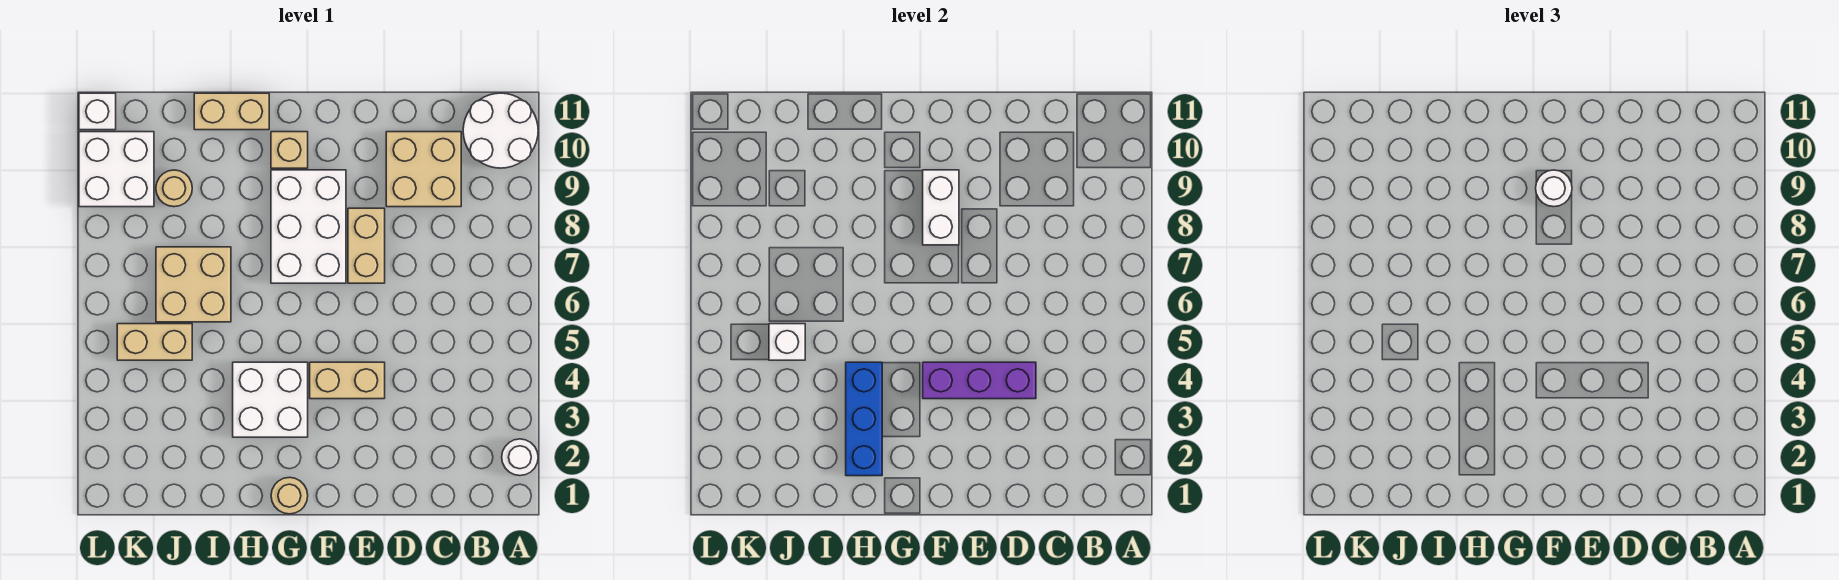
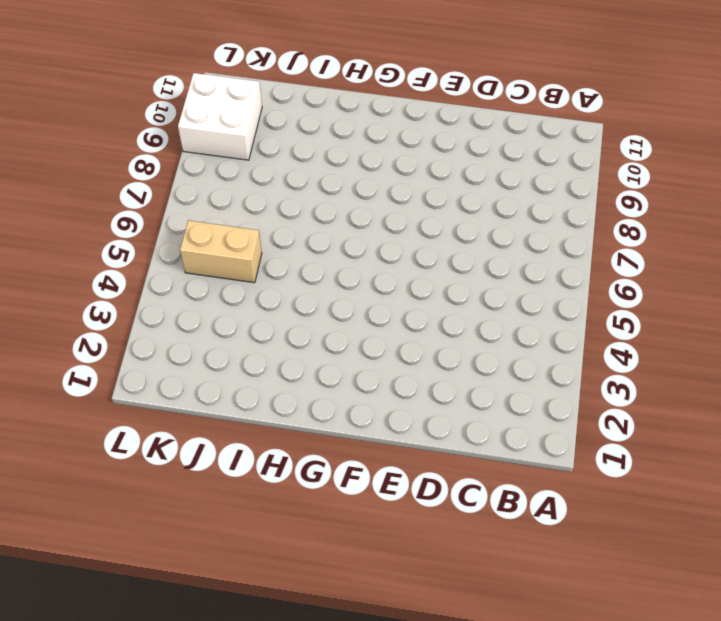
none -> white round brick A2 level 1
none -> white round brick A10:B11 level 1
none -> tan brick C9:D10 level 1

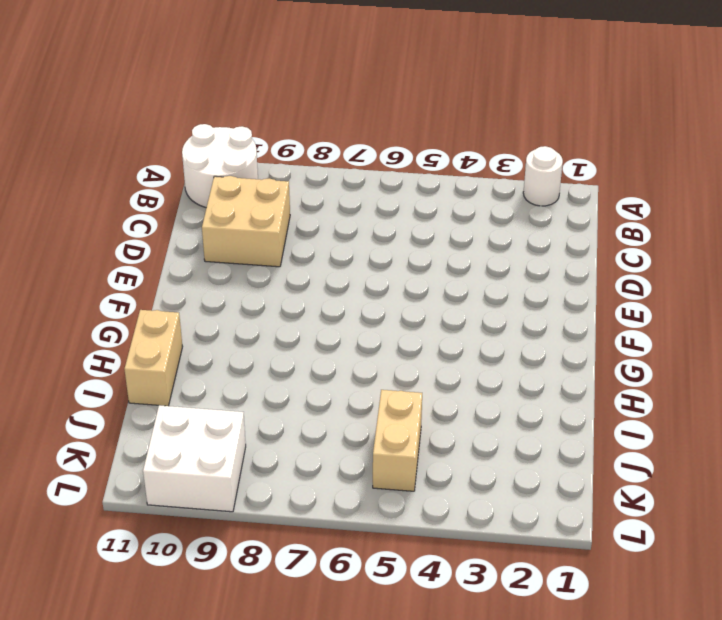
none -> tan brick E4:F4 level 1
none -> tan brick E7:E8 level 1
none -> white brick F7:G9 level 1

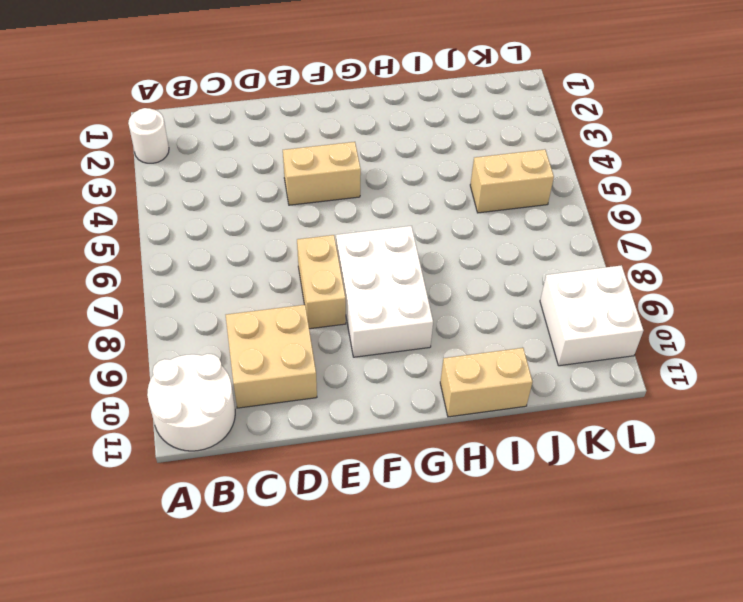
none -> tan round brick G1 level 1
none -> white brick G3:H4 level 1
none -> tan brick G10 level 1

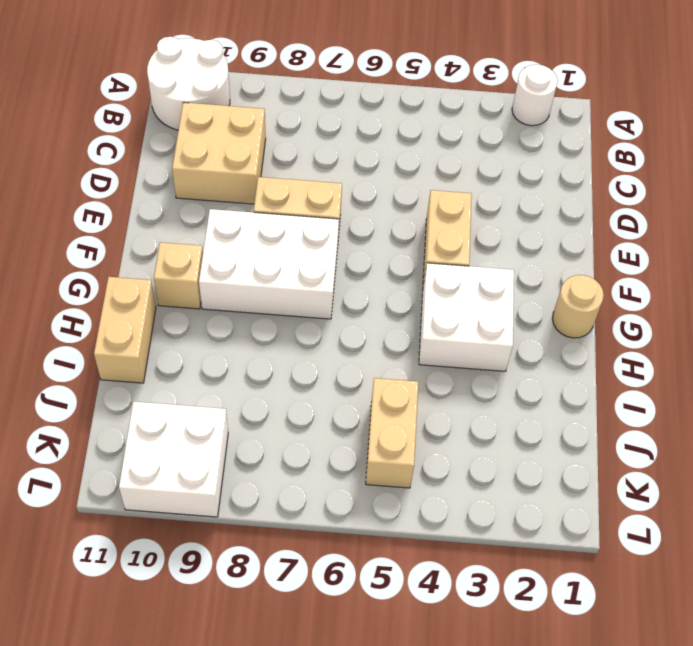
none -> tan brick I6:J7 level 1
none -> tan round brick J9 level 1
none -> white brick L11 level 1

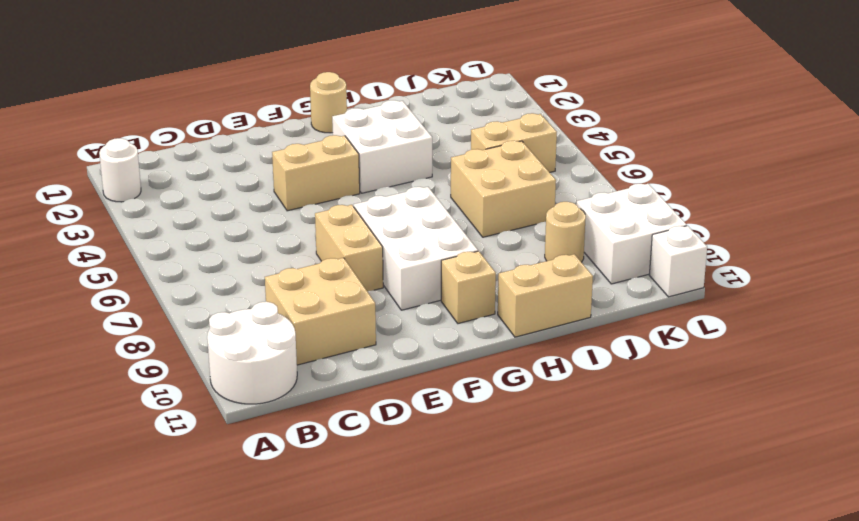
none -> purple brick D4:F4 level 2
none -> white brick F8:F9 level 2
none -> blue brick H2:H4 level 2

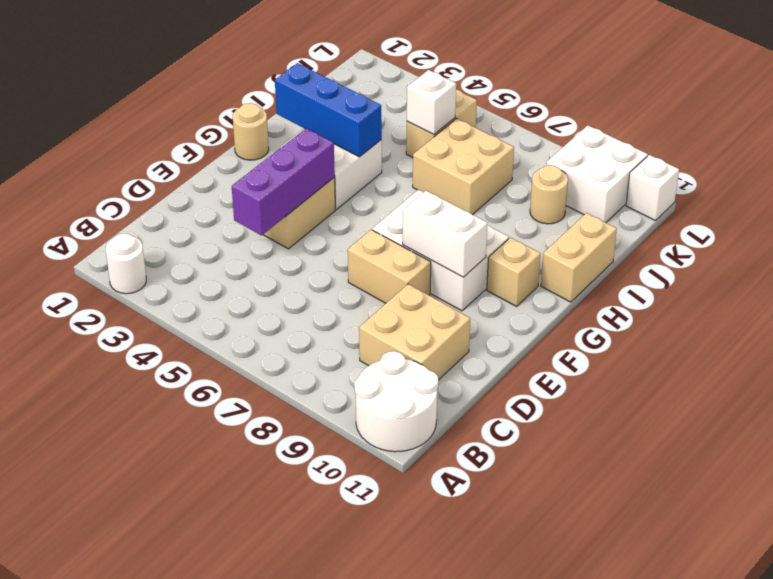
none -> white round brick F9 level 3

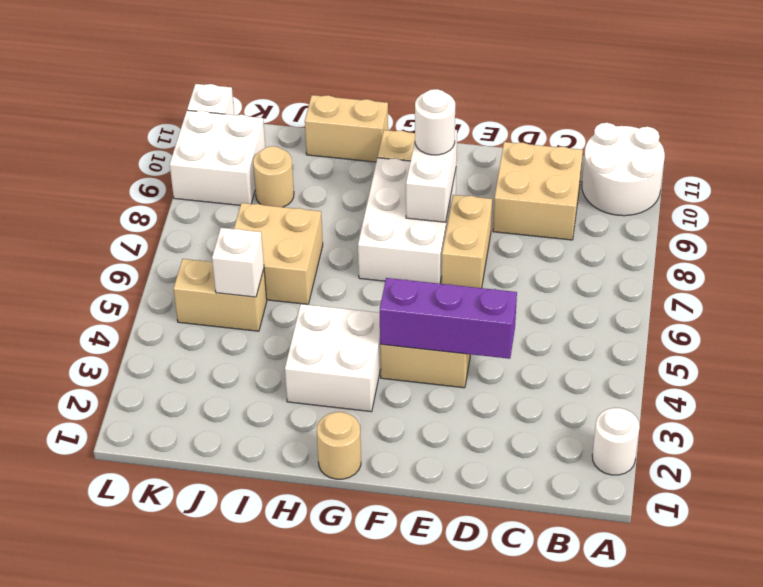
none -> blue brick H2:H4 level 2

